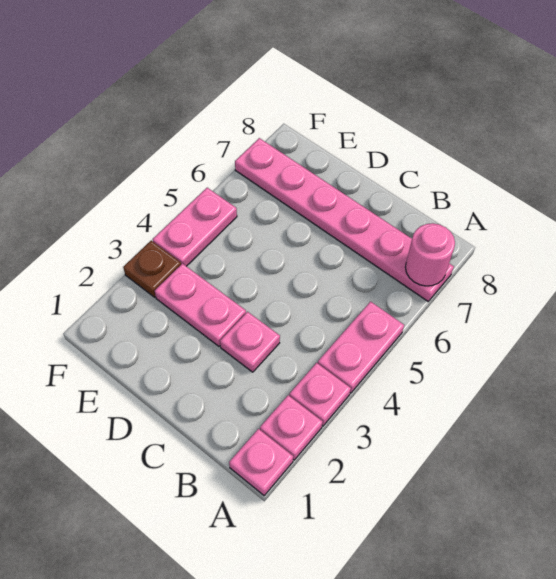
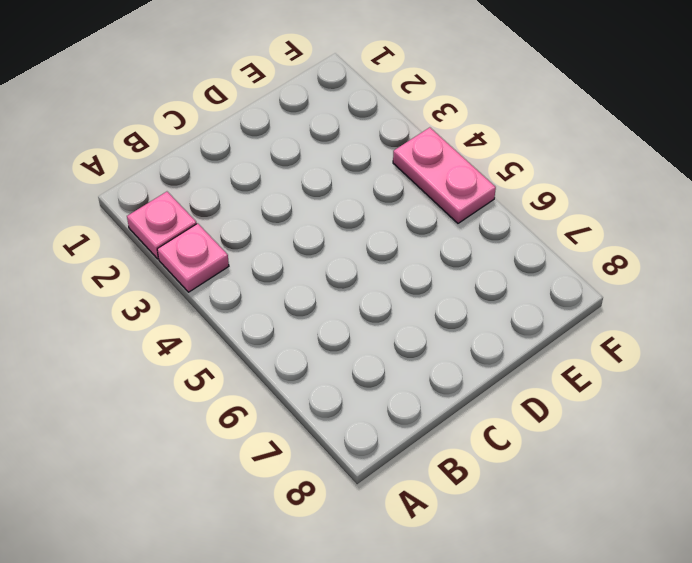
none -> pink plate A1 level 1
none -> pink plate A4:A5 level 1

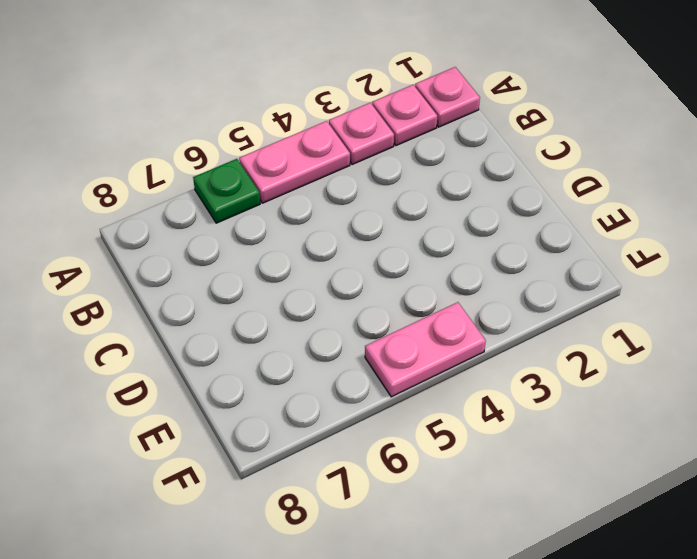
green plate A6 level 1 -> none
none -> pink plate A7:F7 level 1
none -> pink plate C3 level 1

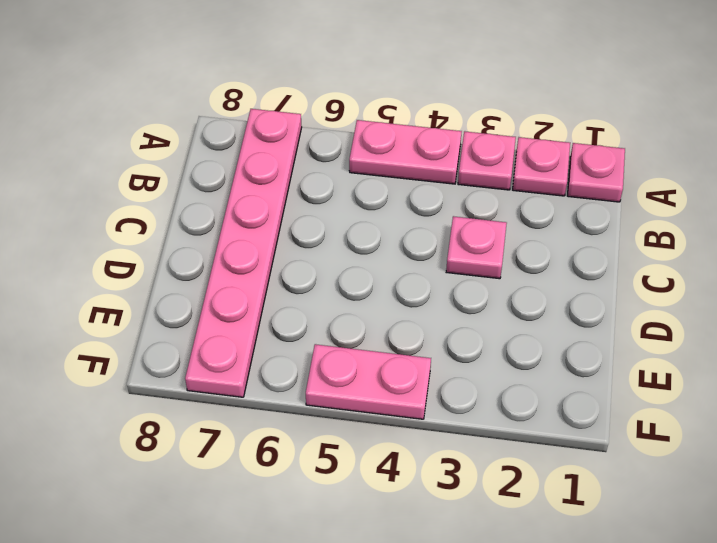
none -> pink plate D3:E3 level 1
none -> brown plate F3 level 1

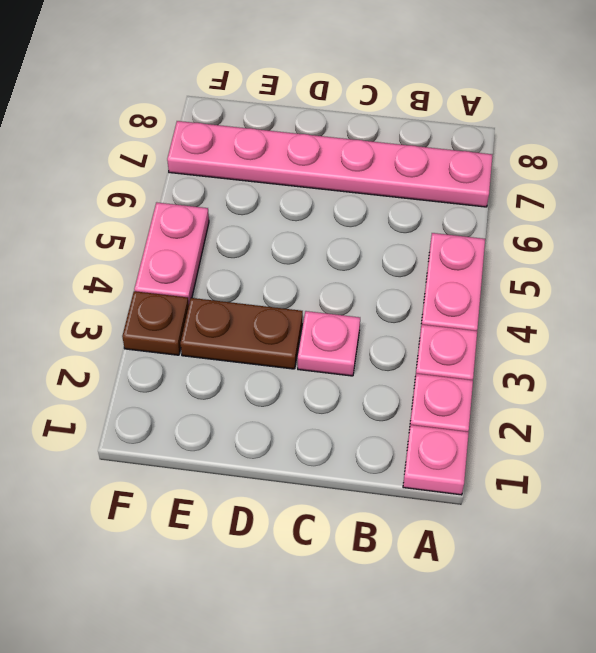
brown plate D3:E3 level 1 -> pink plate D3:E3 level 1
none -> pink round brick A7 level 2

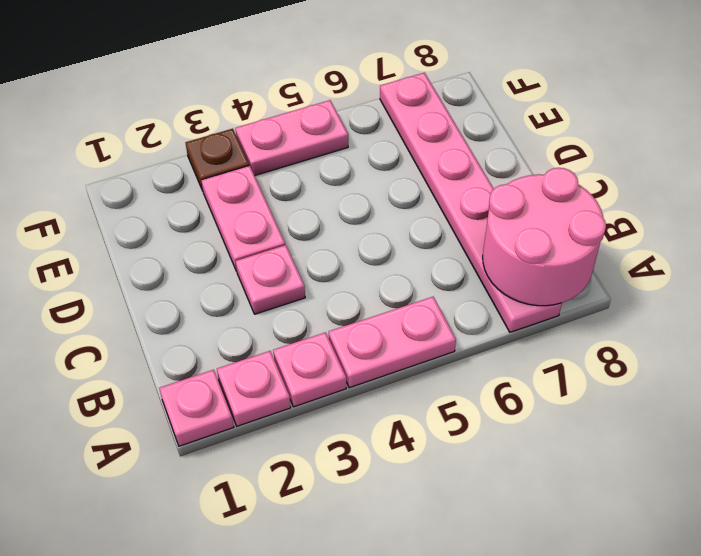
pink round brick A7:B8 level 2 -> pink round brick A7 level 2

